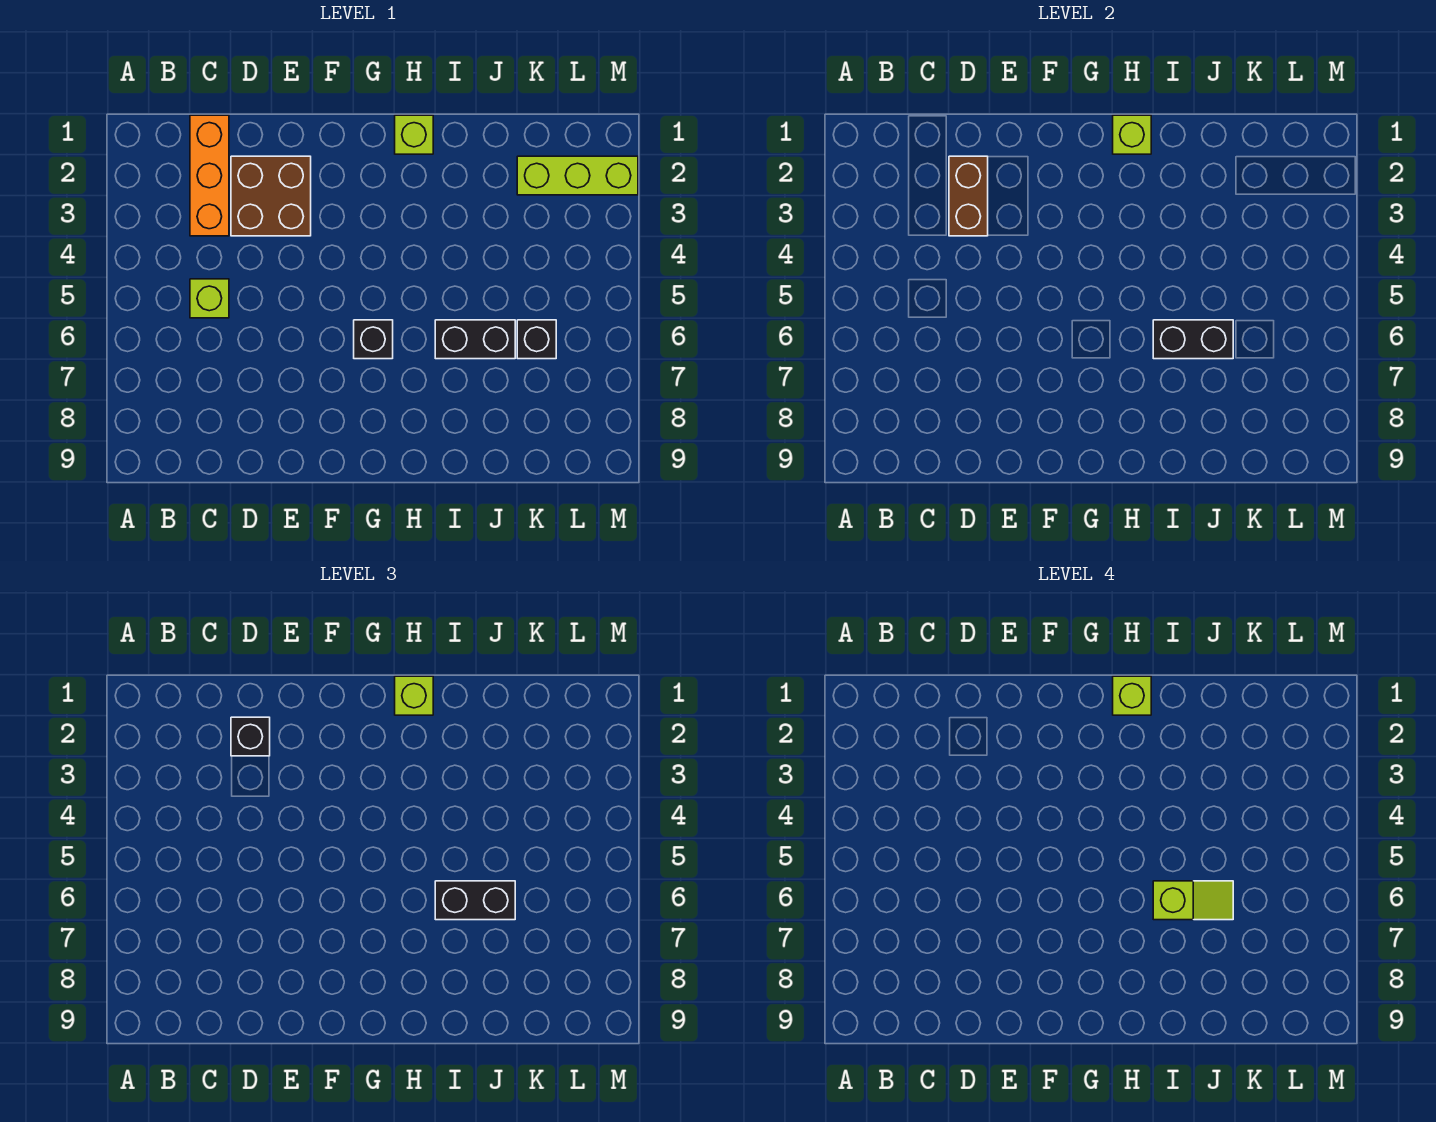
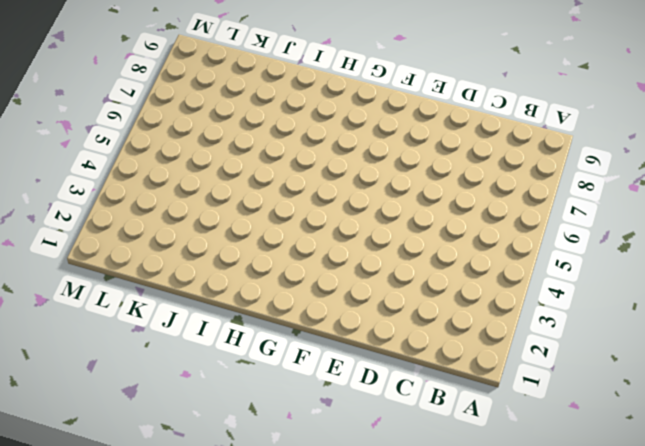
none -> orange brick C1:C3 level 1
none -> lime brick C5 level 1
none -> brown brick D2:E3 level 1

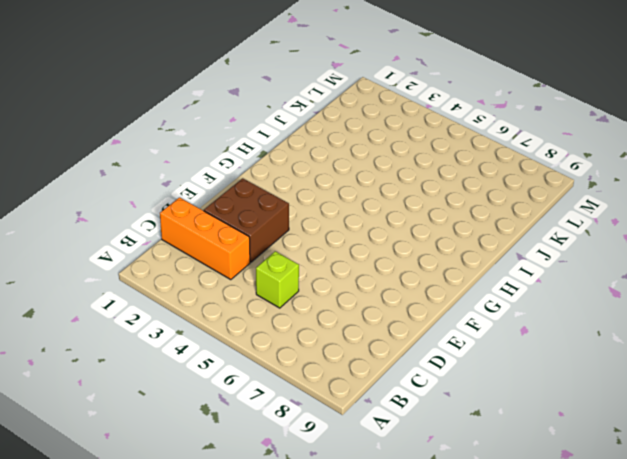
none -> black brick G6 level 1
none -> lime brick H1 level 1
none -> black brick I6:J6 level 1

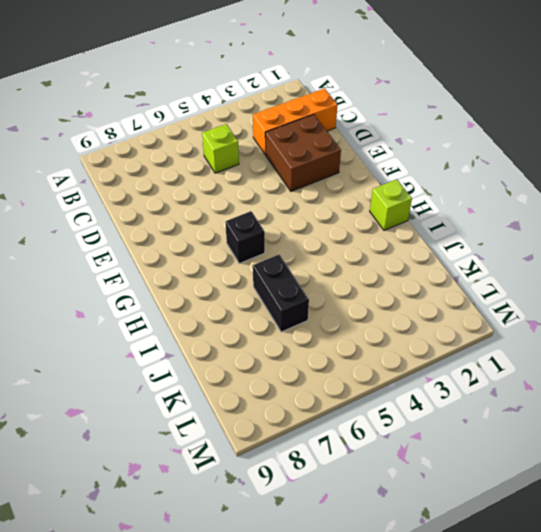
none -> lime brick K2:M2 level 1
none -> black brick K6 level 1
none -> brown brick D2:D3 level 2

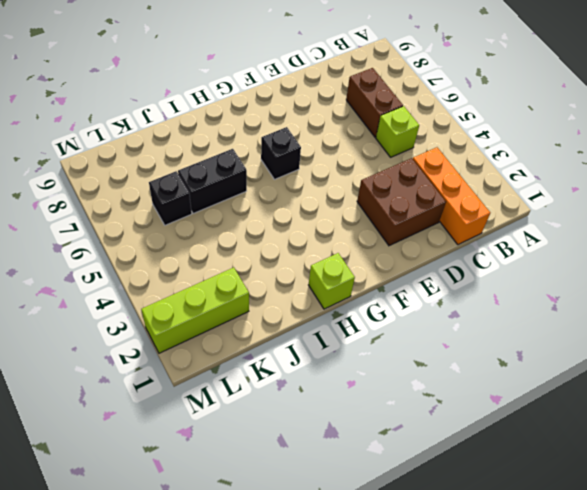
brown brick C6:C7 level 1 -> brown brick D2:D3 level 2
none -> lime brick H1 level 2
none -> black brick I6:J6 level 2
none -> black brick D2 level 3

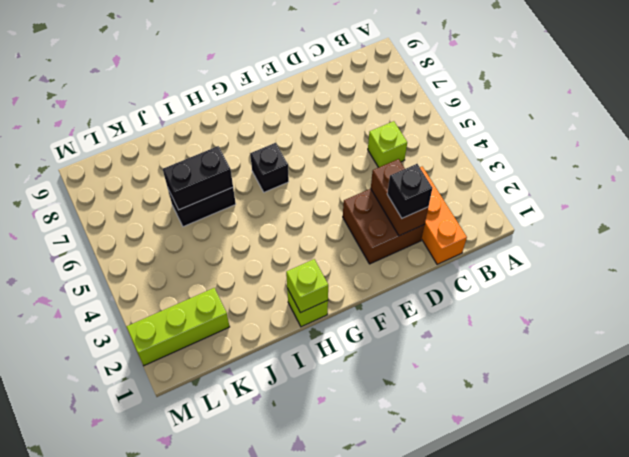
none -> black brick K6 level 1
none -> lime brick H1 level 3
none -> black brick I6:J6 level 3

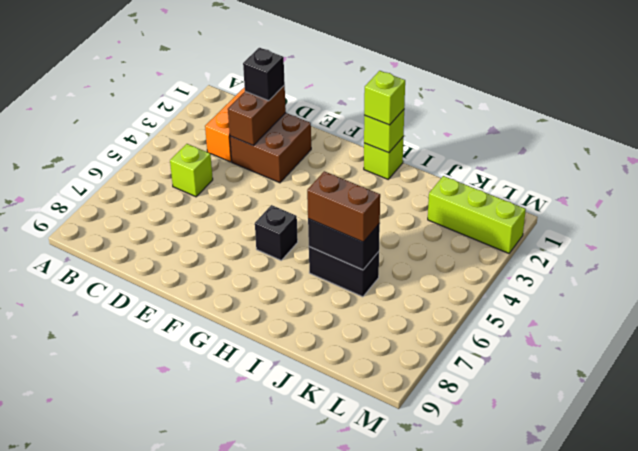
brown brick I6:J6 level 3 -> black brick I6:J6 level 3
none -> black brick K6 level 1
none -> lime brick H1 level 4
none -> lime slope I6:J6 level 4 top I

